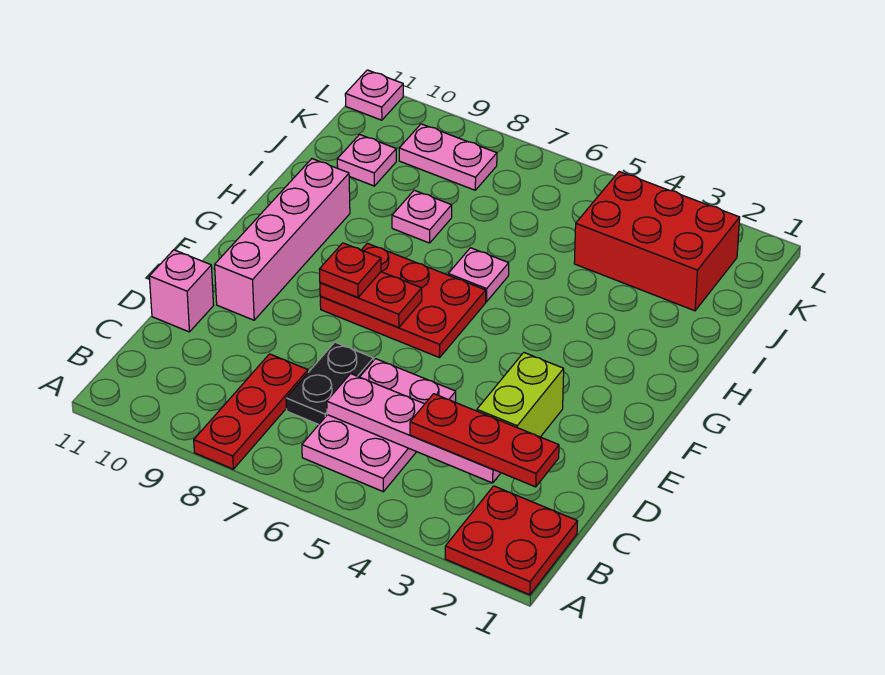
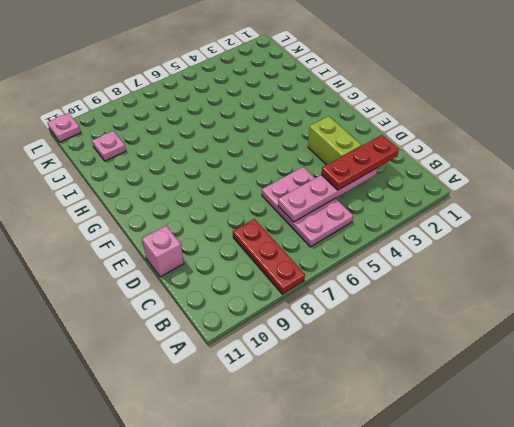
none -> red plate A1:B2 level 1
none -> black plate C7:D7 level 1
none -> pink brick E10:H10 level 1

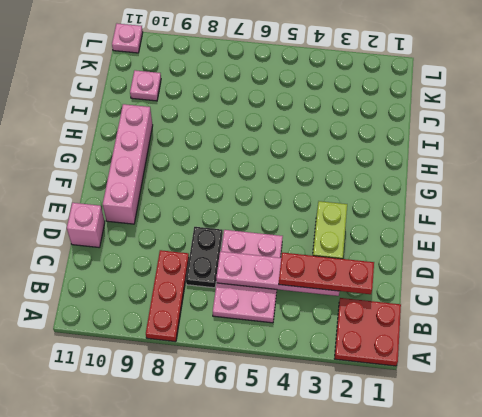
none -> red plate F6:G8 level 1
none -> pink plate H6 level 1
none -> pink plate I8 level 1

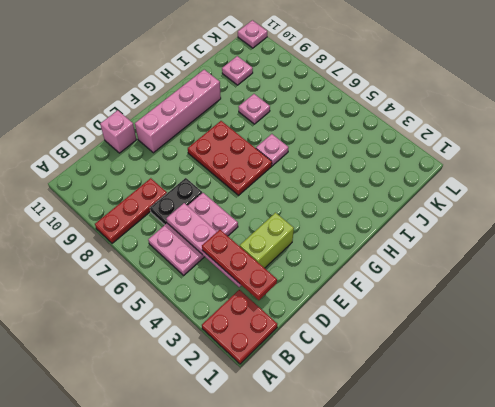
none -> red brick J2:K4 level 1
none -> pink plate K8:K9 level 1
none -> red plate F7:F8 level 2

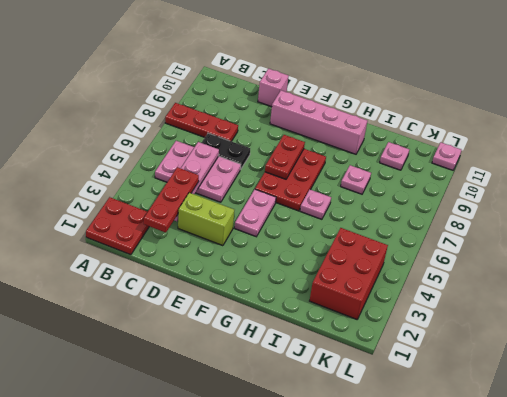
pink plate F4:F5 level 1 -> pink plate K8:K9 level 1
none -> red plate F8 level 3

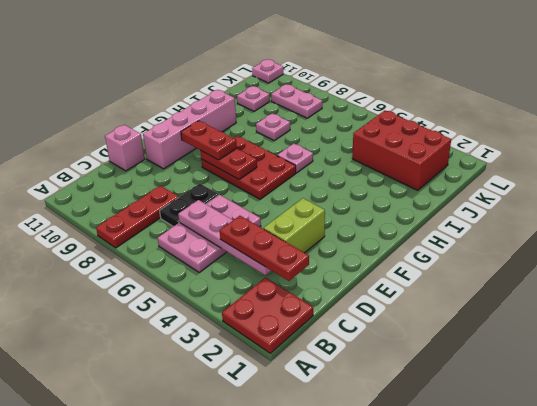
red plate F8:F9 level 3 -> red plate F8 level 3

